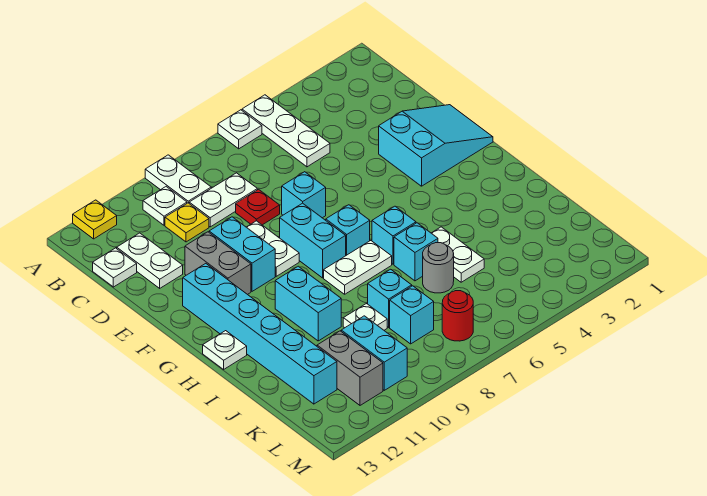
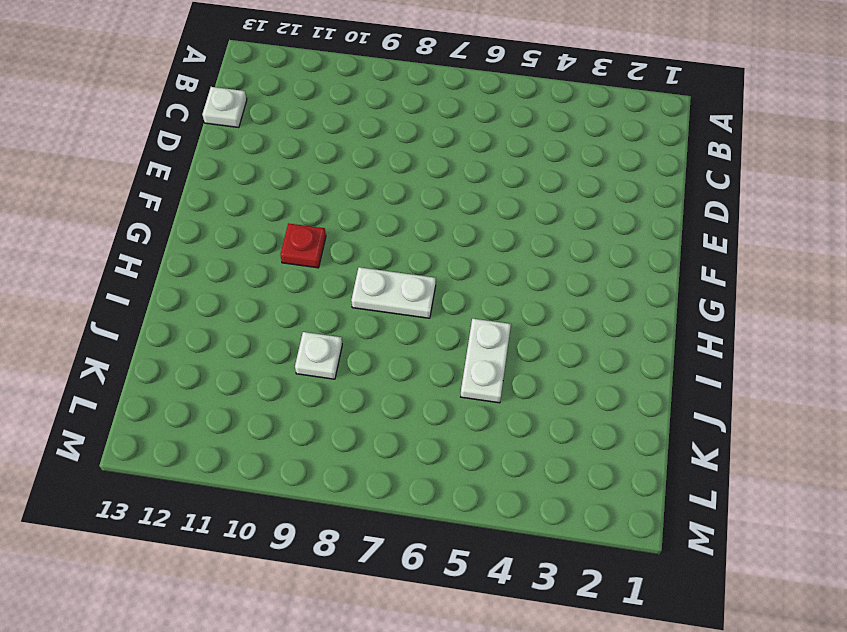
red plate G10 level 1 -> red plate D8 level 1
none -> white plate A5:C5 level 1
none -> white plate A6 level 1
none -> white plate A9:B9 level 1
none -> yellow plate A12 level 1

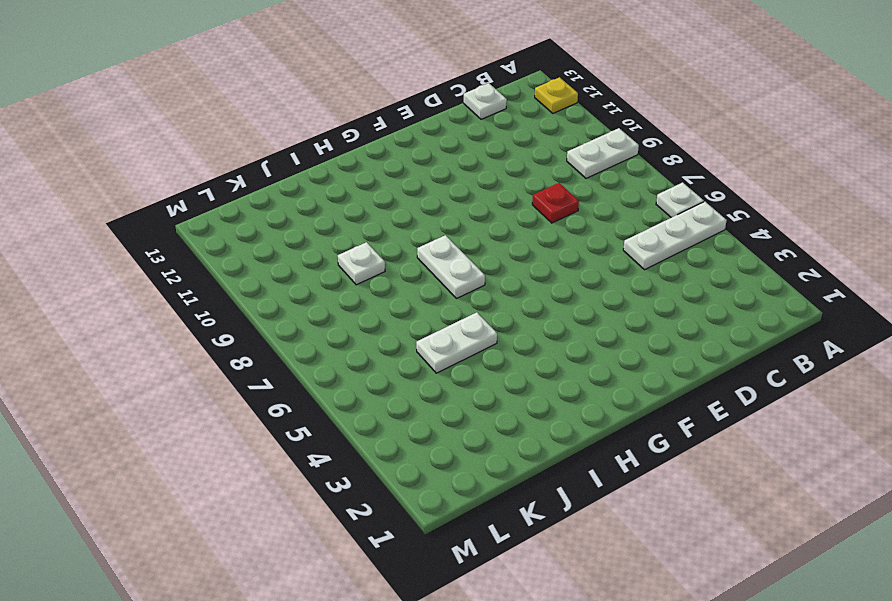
none -> white plate B10 level 1
none -> white plate C8:C9 level 1
none -> yellow plate C10 level 1
none -> white plate C12:D12 level 1

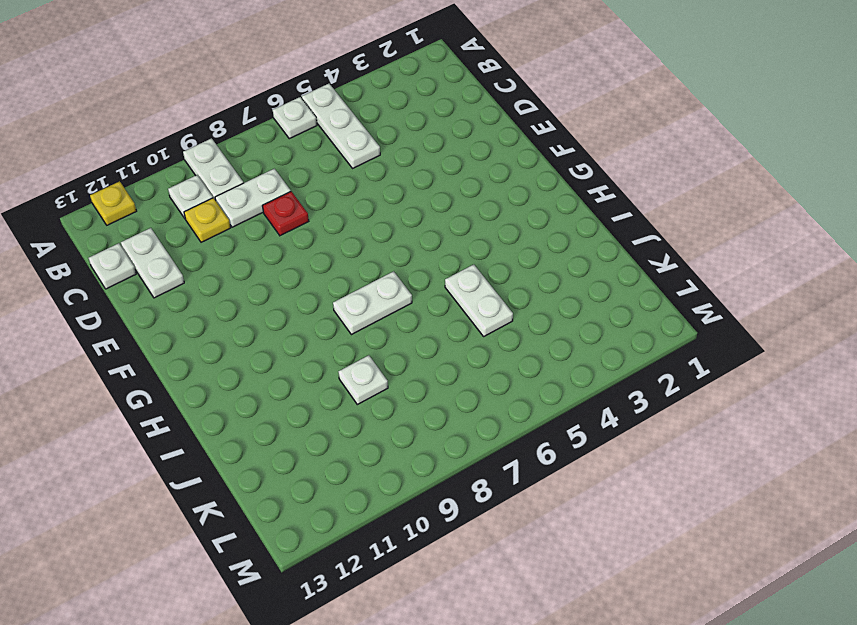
none -> cyan slope E1:F3 level 1 top 3
none -> cyan brick E7 level 1
none -> white plate E9:F9 level 1
none -> cyan brick E10:F10 level 1

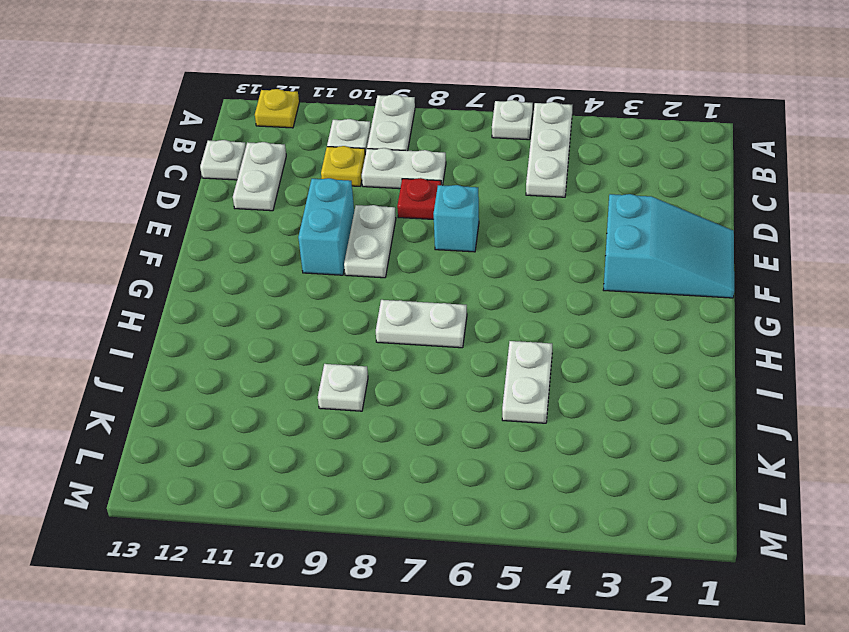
none -> grey brick E11:F11 level 1
none -> cyan brick F8:G8 level 1
none -> cyan brick F12:K12 level 1
none -> cyan brick G7 level 1

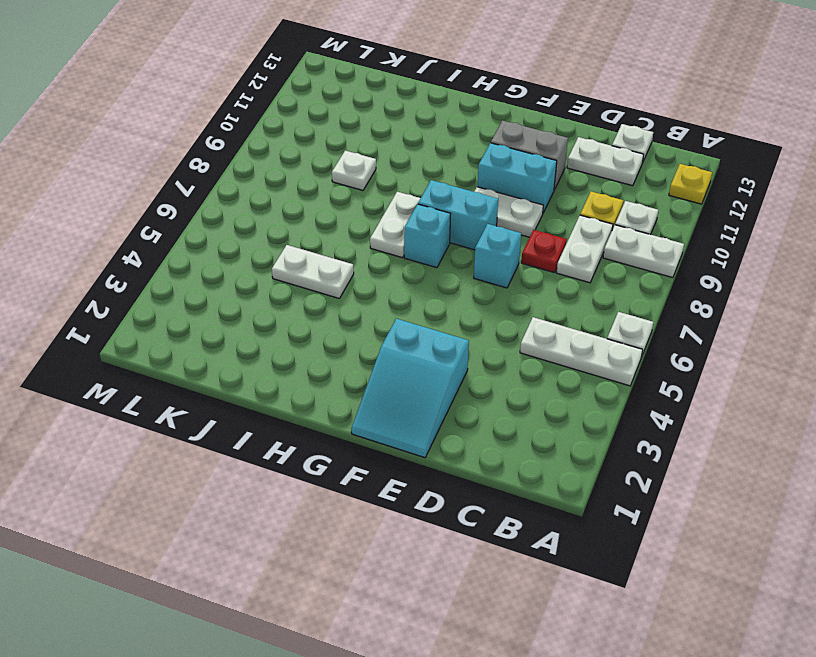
none -> cyan brick F12:K12 level 1
none -> cyan brick H6 level 1
none -> cyan brick H10:I10 level 1
none -> white plate H13 level 1

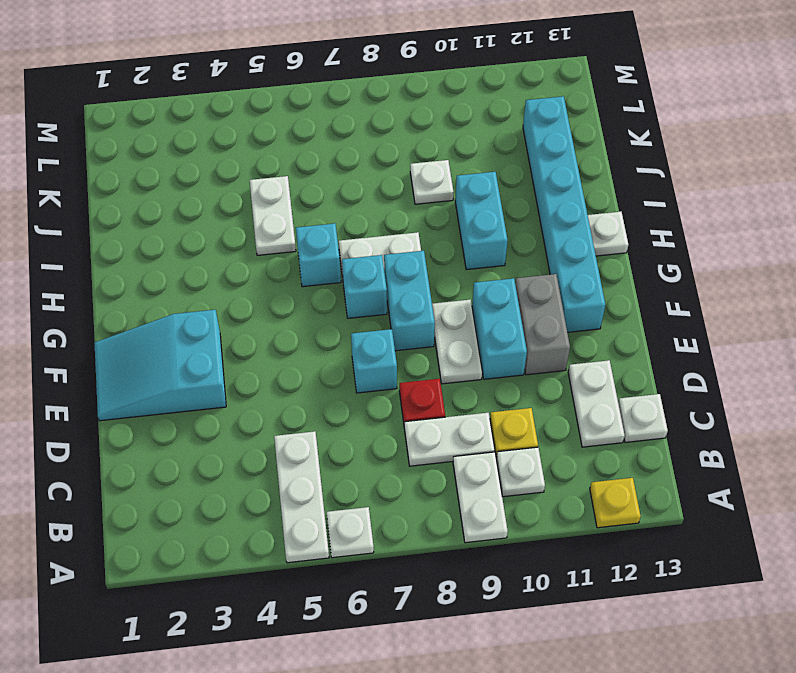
none -> cyan brick I6 level 1
none -> grey round brick J6 level 1
none -> cyan brick J8 level 1
none -> cyan brick K8 level 1

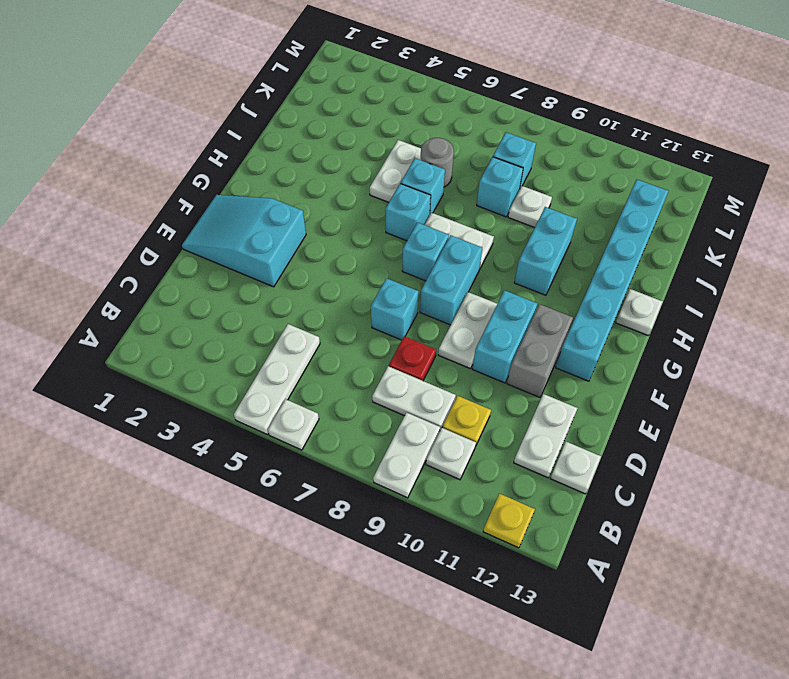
none -> cyan brick K10:L10 level 1
none -> grey brick K11:L11 level 1
none -> red round brick L7 level 1

